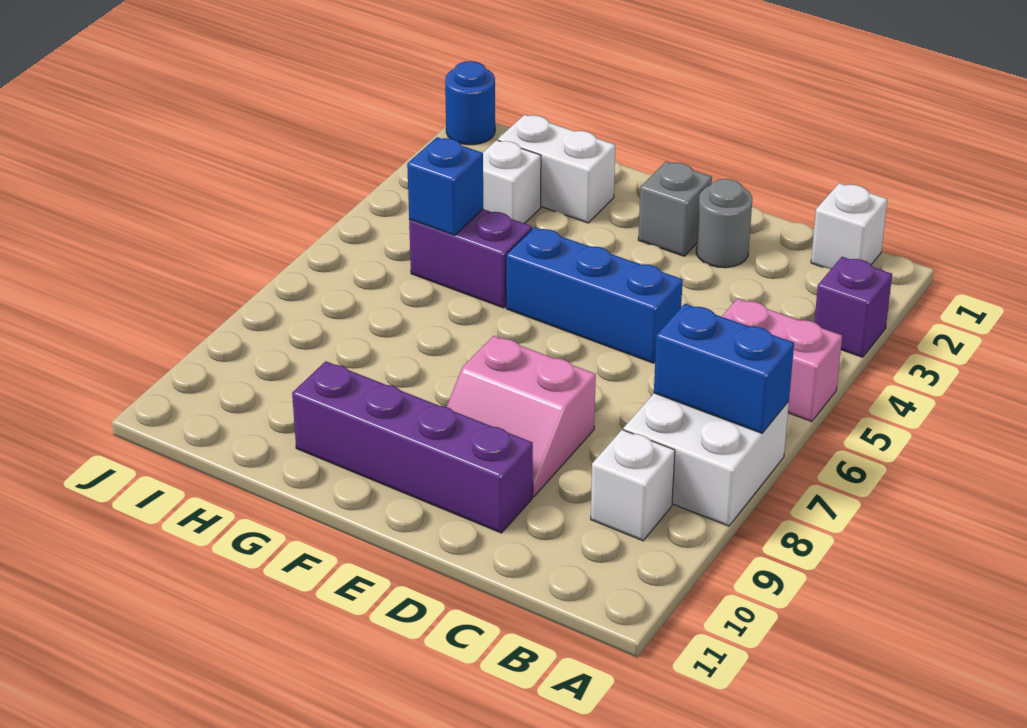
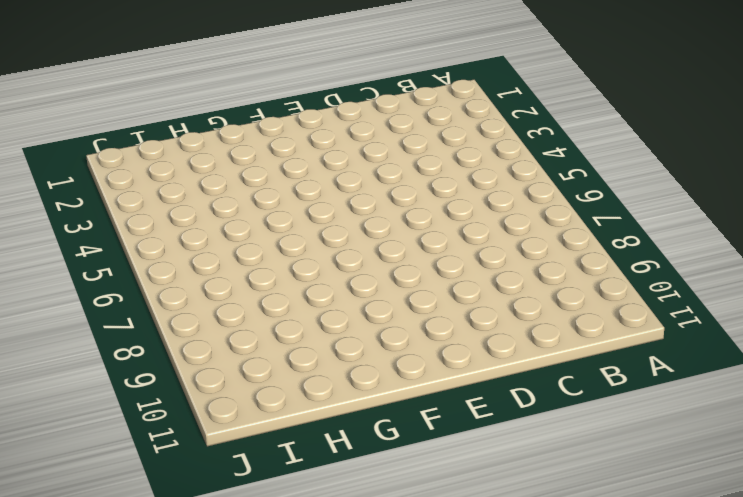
none -> purple brick A3 level 1
none -> pink brick A5:B5 level 1
none -> white brick A7:B8 level 1

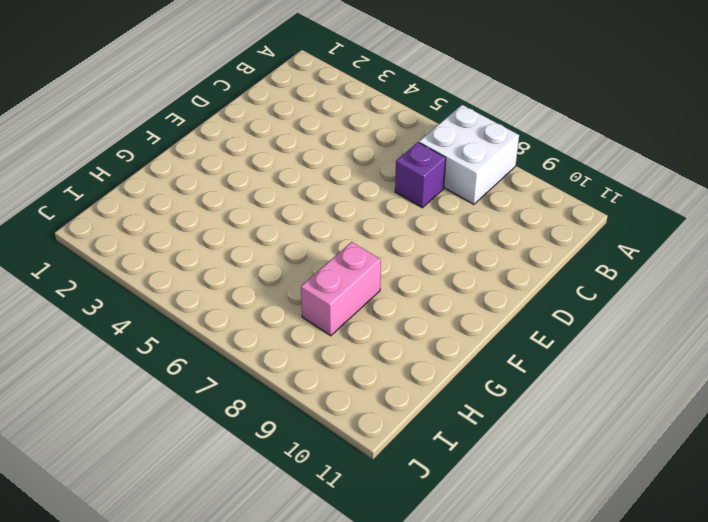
purple brick C7 level 1 -> purple brick A3 level 1
pink brick G8:H8 level 1 -> pink brick A5:B5 level 1
none -> white brick B1 level 1
none -> white brick B9 level 1
none -> grey round brick D2 level 1

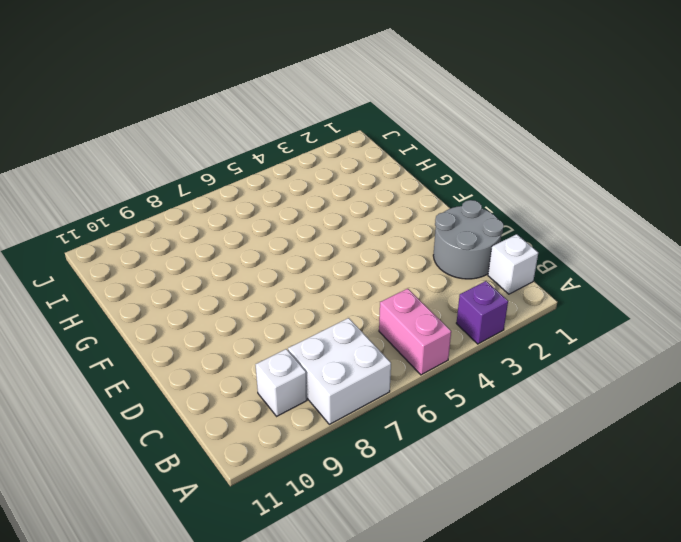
grey round brick C1:D2 level 1 -> grey round brick D2 level 1
none -> blue brick D5:F5 level 1
none -> pink slope D8:E9 level 1 top 8
none -> purple brick D10:G10 level 1

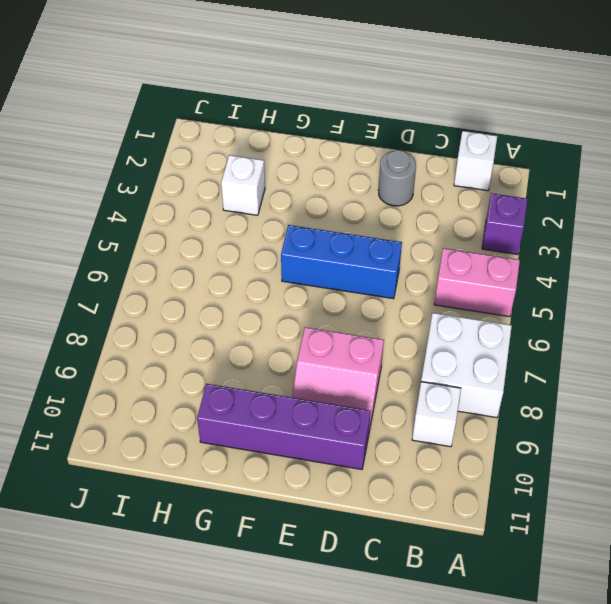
none -> grey brick E2 level 1
none -> white brick G2:H2 level 1
none -> purple brick G5:H5 level 1

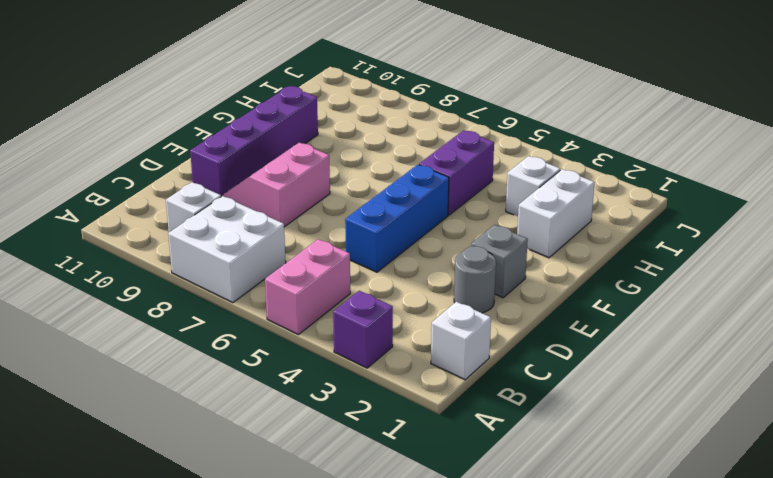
none -> blue round brick J1 level 1
none -> blue brick A7:B7 level 2
none -> blue brick H5 level 2

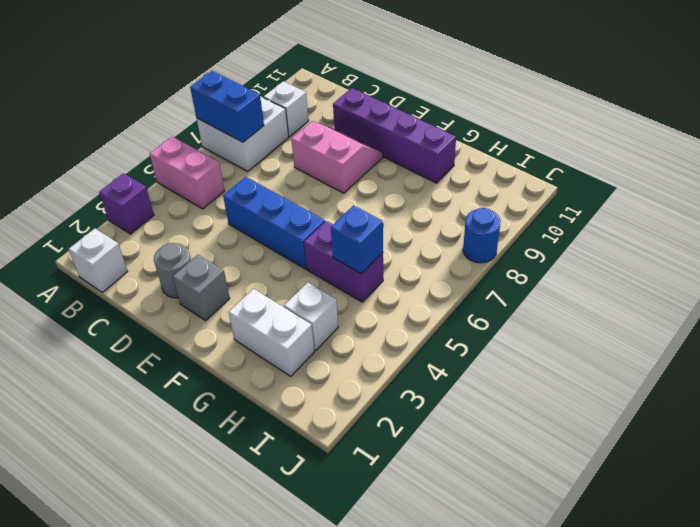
blue round brick J8 level 1 -> blue round brick J1 level 1

